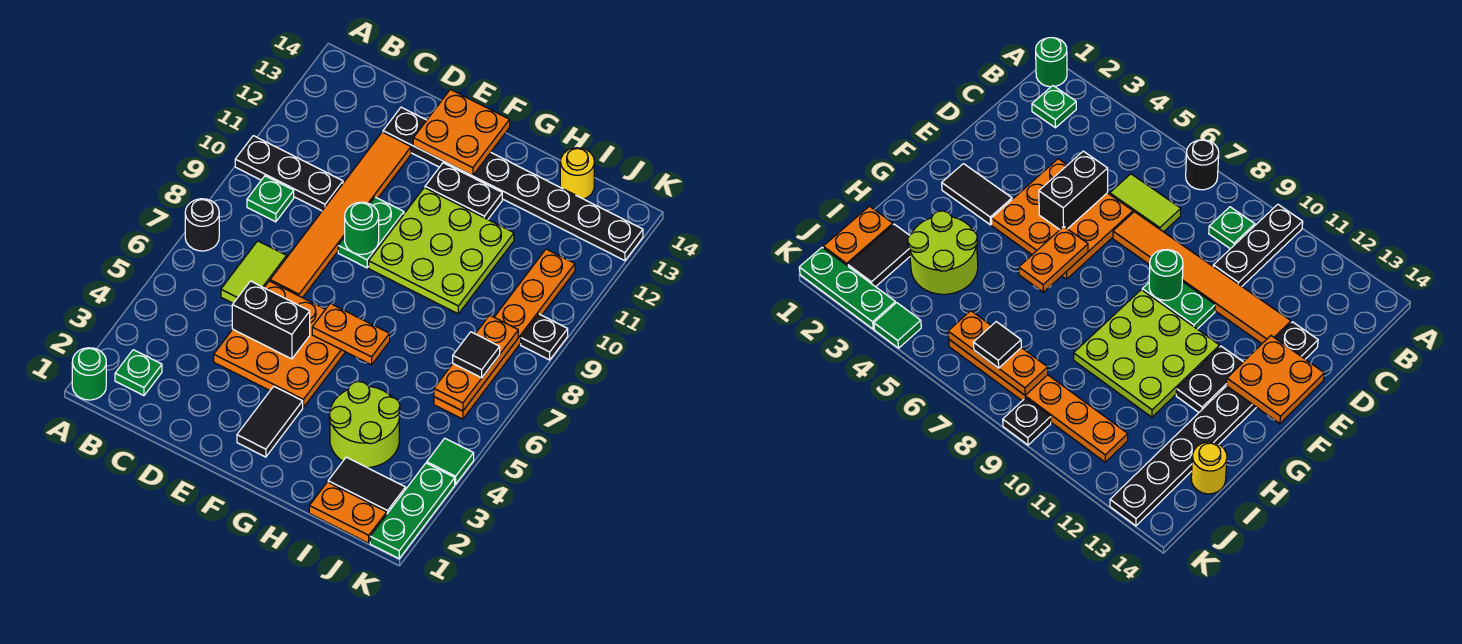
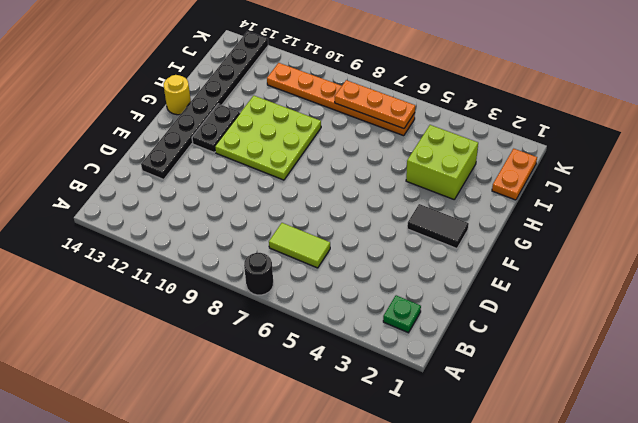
yellow round brick G14 level 1 -> yellow round brick I14 level 1
lime brick H3:I4 level 1 -> lime round brick H3:I4 level 1
none -> green round brick A1 level 1
none -> black plate A10:C10 level 1
none -> green plate B9 level 1

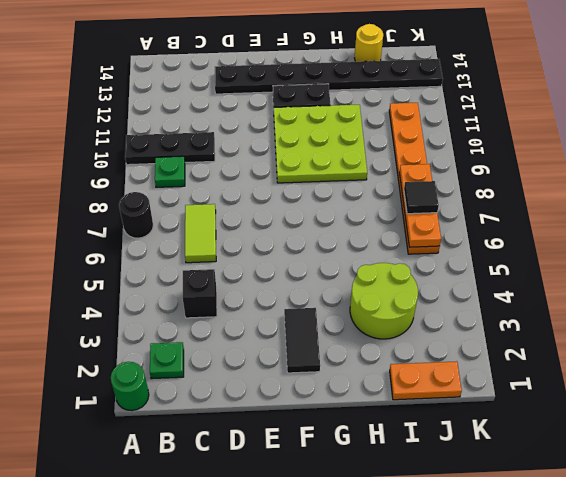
black brick C4 level 1 -> none
none -> orange plate D4:F6 level 1
none -> orange tile D7:D12 level 1
none -> green plate E9:E10 level 1

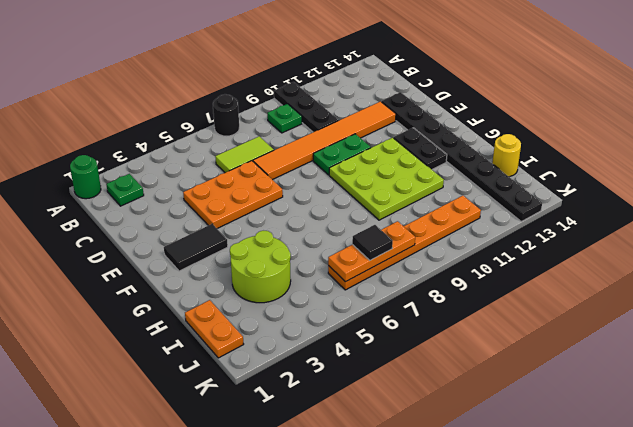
orange plate D4:E6 level 1 -> orange plate D4:F6 level 1
none -> black tile I2:J2 level 1
none -> green plate K1:K3 level 1
none -> green tile K4 level 1

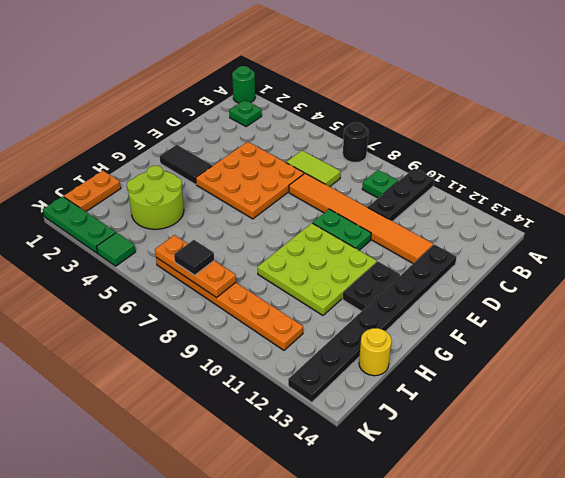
none -> black tile I2:J2 level 1
none -> black plate K9 level 1
none -> black brick D5:E5 level 2

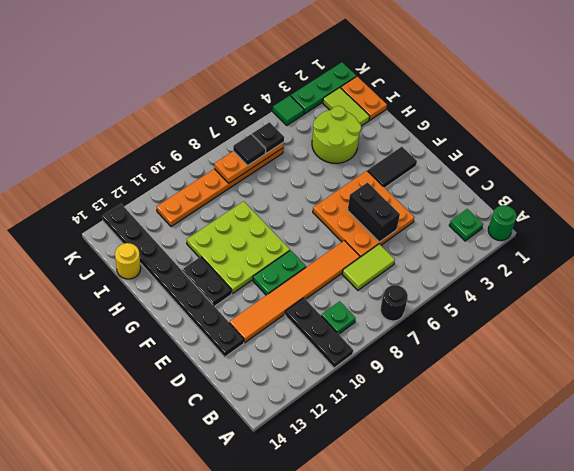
lime tile I2:J2 level 1 -> black tile I2:J2 level 1
black plate J6 level 3 -> black plate K9 level 1
none -> green round brick E9 level 2
none -> orange plate E13:F14 level 2
none -> orange plate F6:G6 level 2

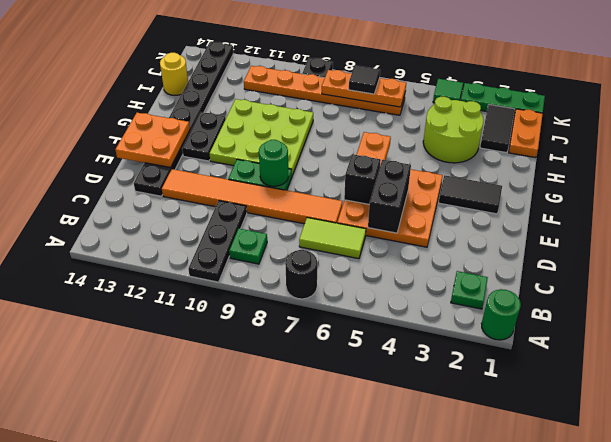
black brick E6 level 2 -> none

